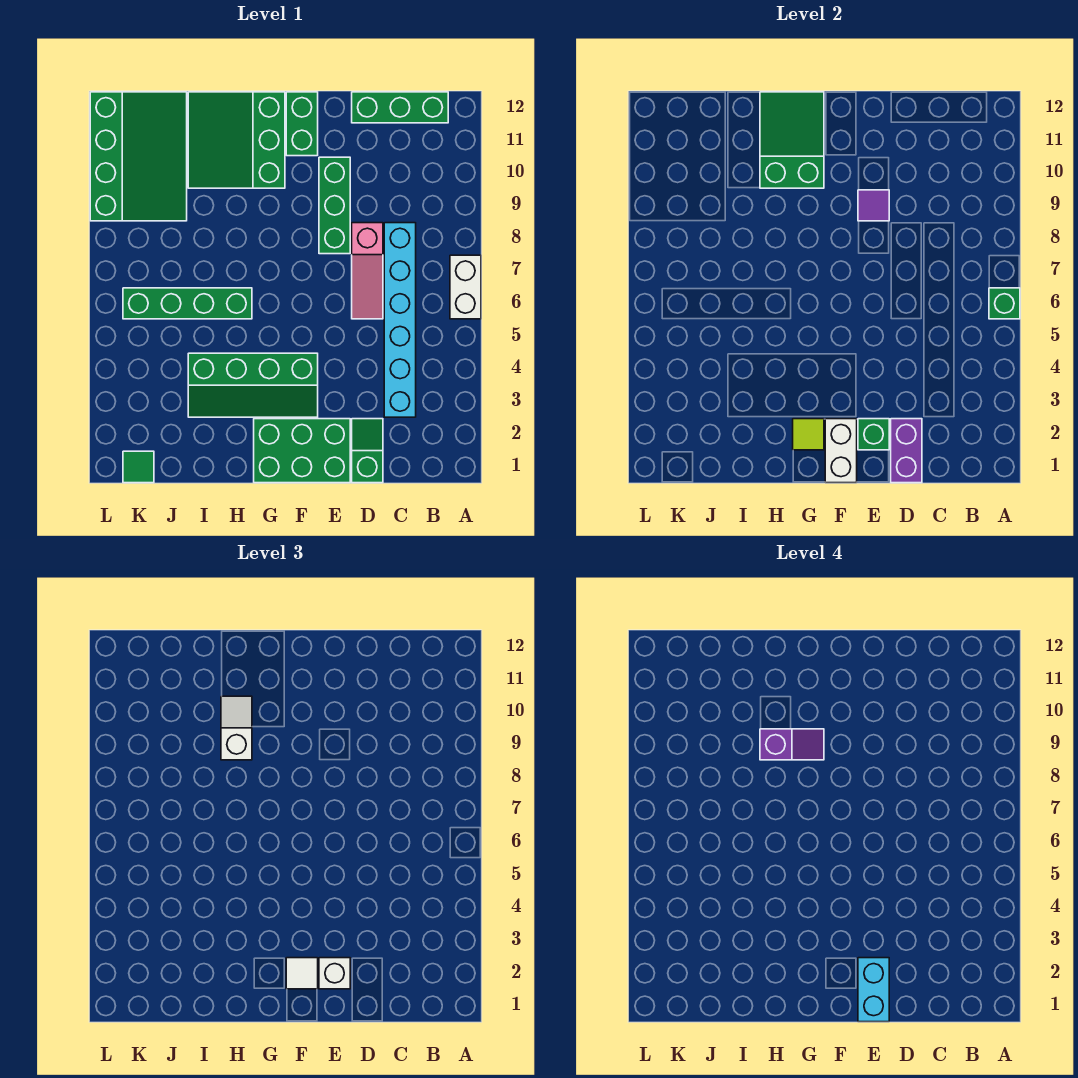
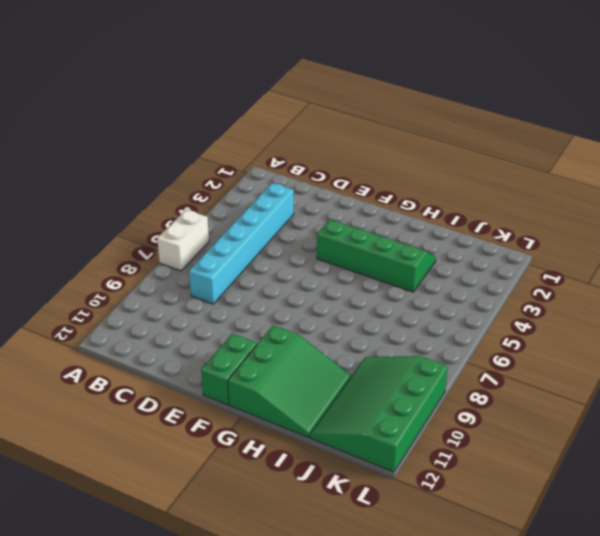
none -> green brick B12:D12 level 1
none -> green slope D1:D2 level 1 top 1
none -> pink slope D6:D8 level 1 top 8

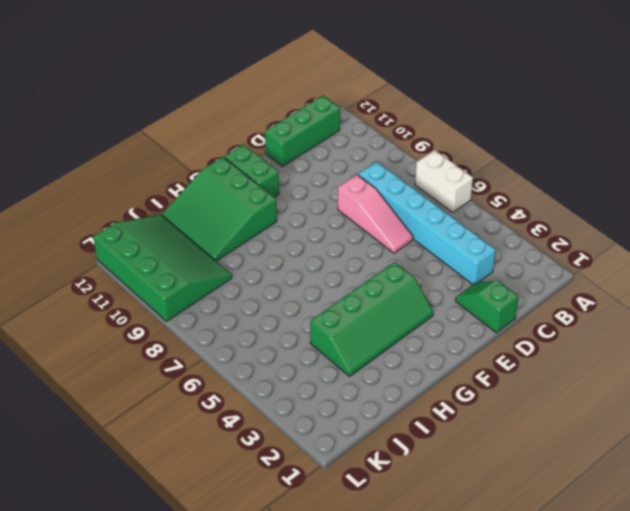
none -> green brick E1:G2 level 1
none -> green brick E8:E10 level 1
none -> green brick H6:K6 level 1

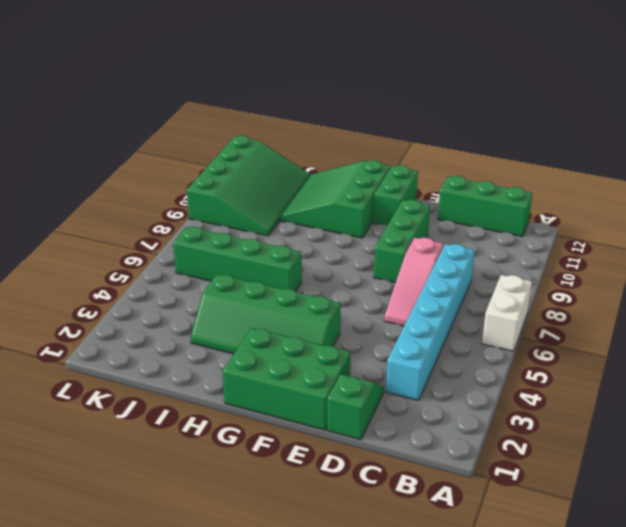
none -> green tile K1 level 1
none -> green brick A6 level 2
none -> purple brick D1:D2 level 2

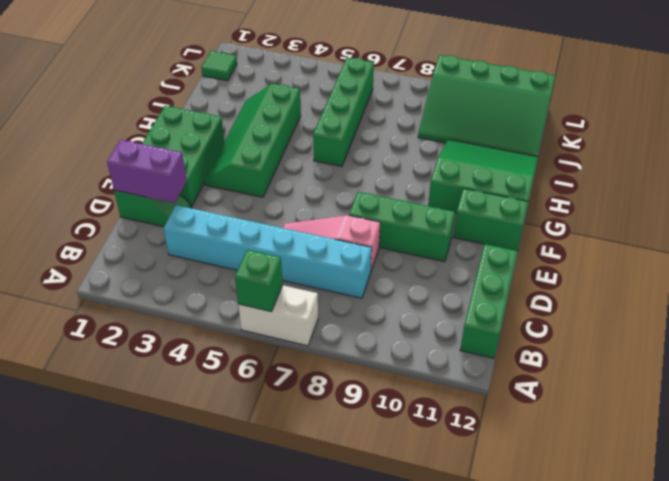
none -> green brick E2 level 2
none -> purple tile E9 level 2
none -> white brick F1:F2 level 2

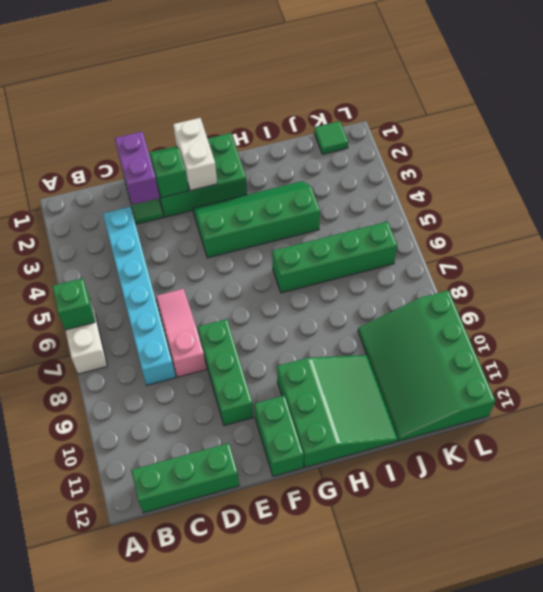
none -> purple tile E9 level 2
none -> lime tile G2 level 2
none -> green slope G10:H12 level 2 top 10

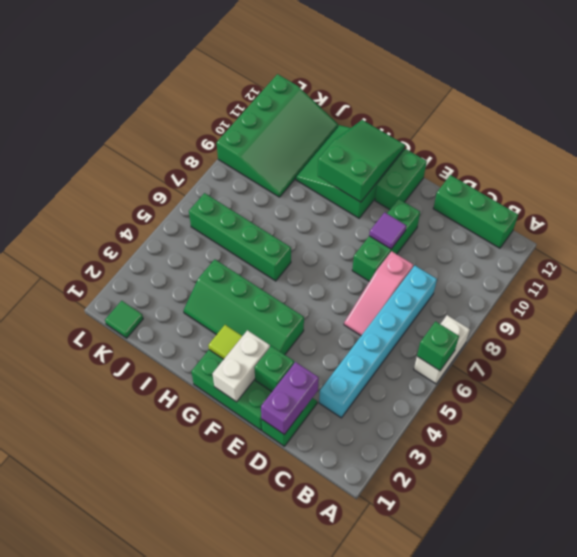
none -> white brick E2 level 3
none -> white tile F2 level 3
none -> white slope H9:H10 level 3 top 9

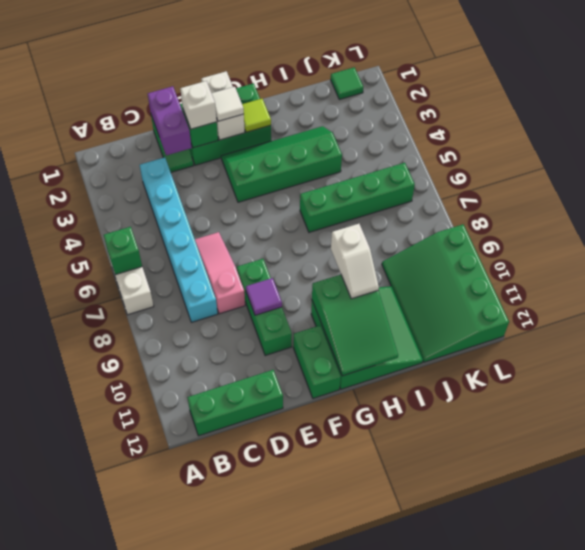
none -> cyan brick E1:E2 level 4
none -> purple slope G9:H9 level 4 top H

